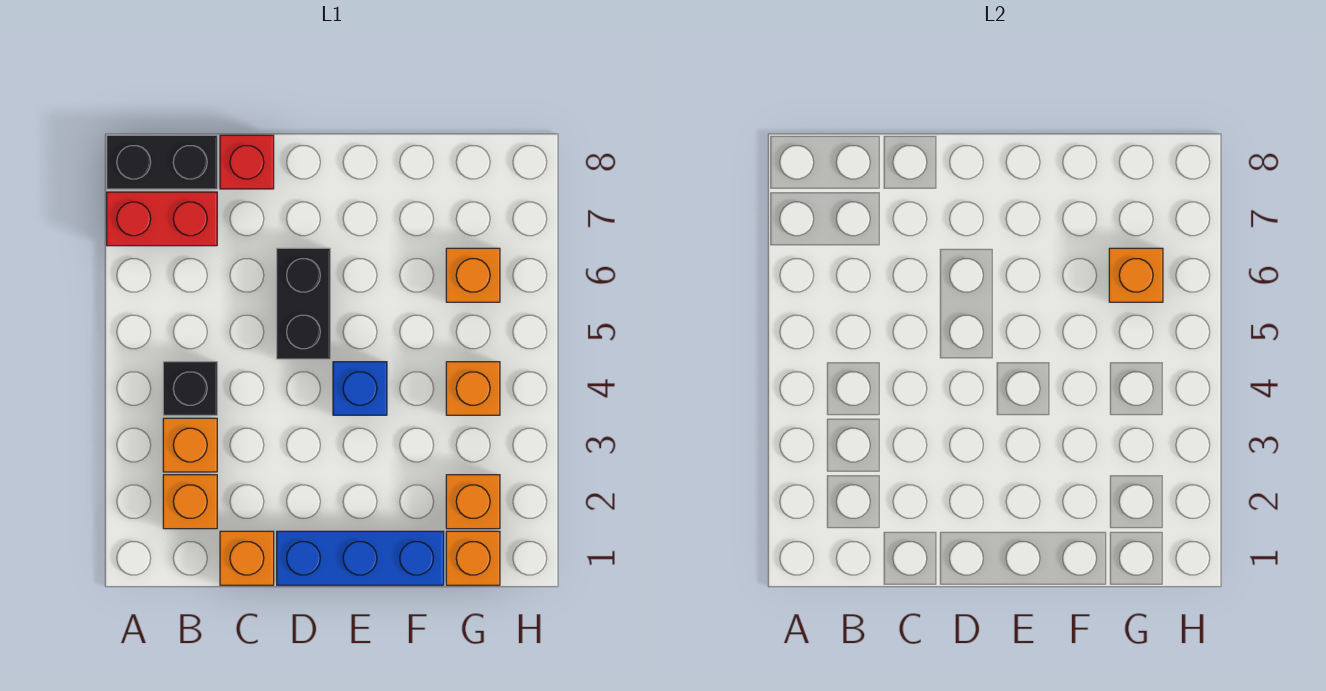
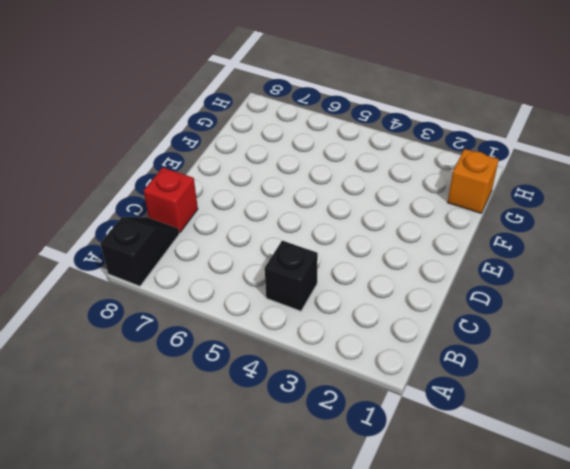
black slope A8:B8 level 1 top A -> black brick A8:B8 level 1
none -> red brick A7:B7 level 1
none -> orange brick B2 level 1
none -> orange brick B3 level 1

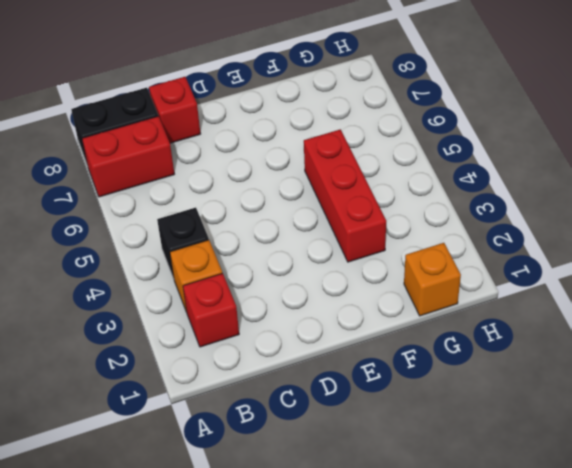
red brick B2 level 1 -> orange brick B2 level 1
red brick F3:F5 level 1 -> none
none -> orange brick C1 level 1
none -> blue brick D1:F1 level 1
none -> black brick D5:D6 level 1

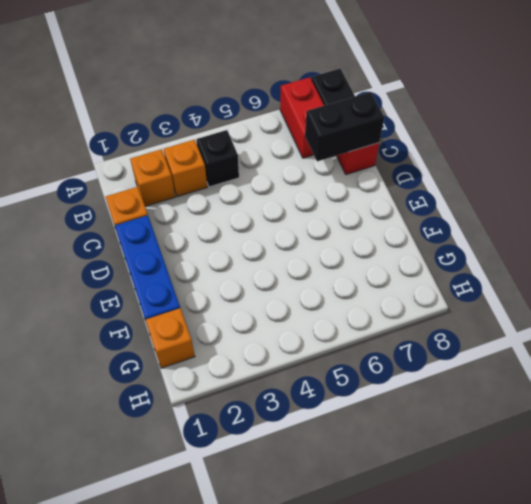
black brick C7:C8 level 2 -> black brick D5:D6 level 1
none -> blue brick E4 level 1
none -> orange brick G2 level 1
none -> orange brick G4 level 1

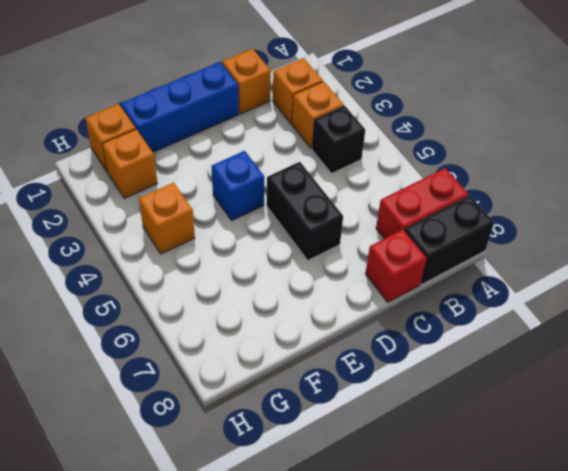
none -> orange brick G6 level 1
none -> orange brick G6 level 2

